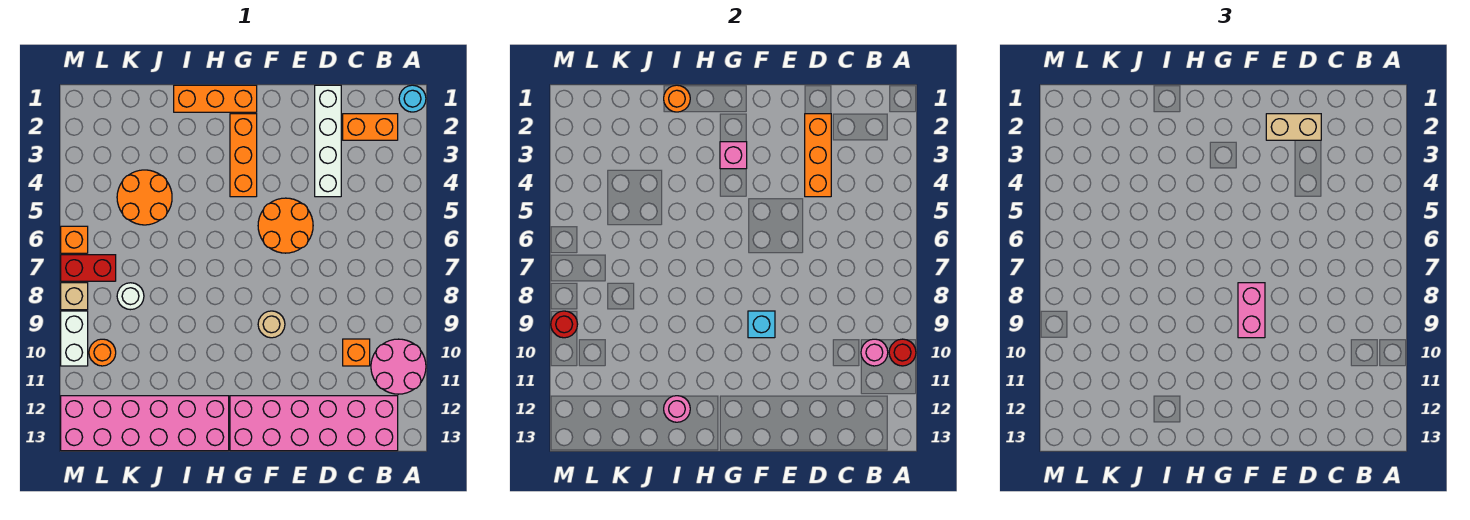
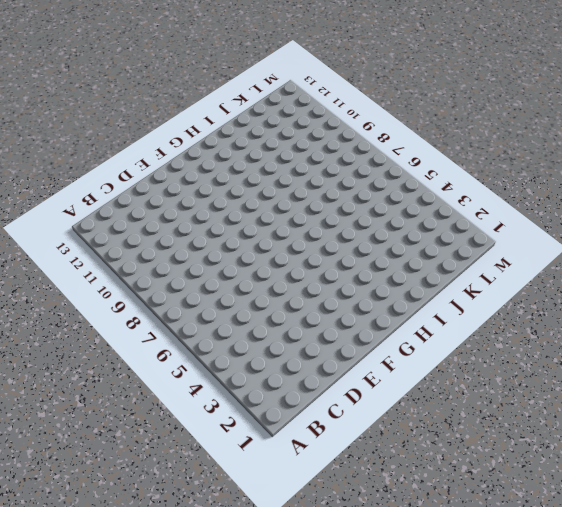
none -> cyan round brick A1 level 1
none -> pink round brick A10:B11 level 1
none -> orange brick B2:C2 level 1

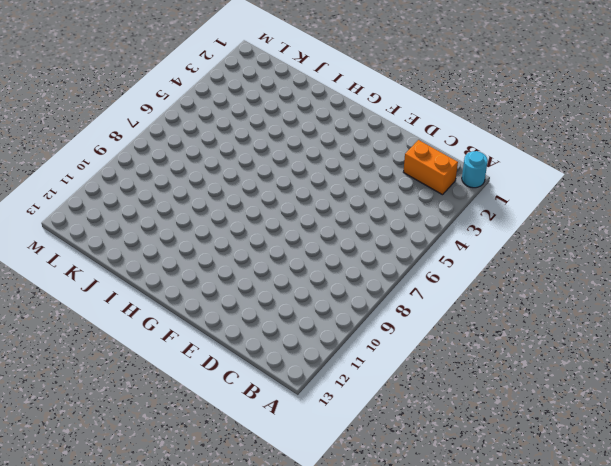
none -> pink round brick A10:B11 level 1
none -> pink brick B12:G13 level 1
none -> orange brick C10 level 1

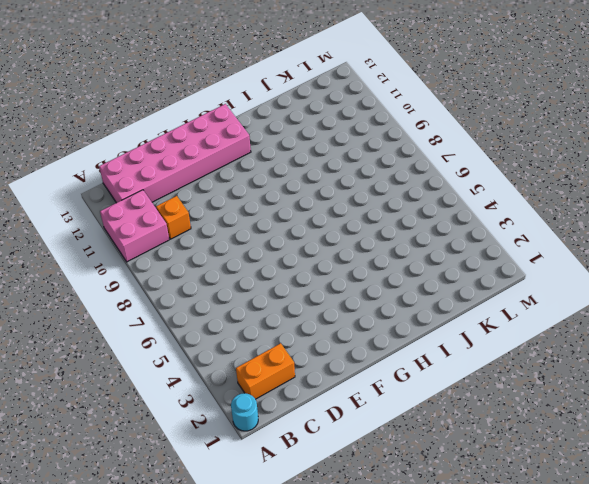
pink brick A10:B11 level 1 -> pink round brick A10:B11 level 1
none -> white brick D1:D4 level 1
none -> orange round brick E5:F6 level 1
none -> tan round brick F9 level 1

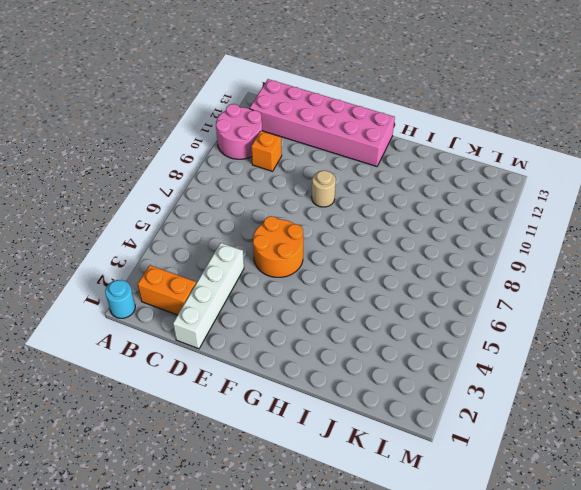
none -> orange brick G1:I1 level 1
none -> orange brick G2:G4 level 1
none -> pink brick H12:M13 level 1

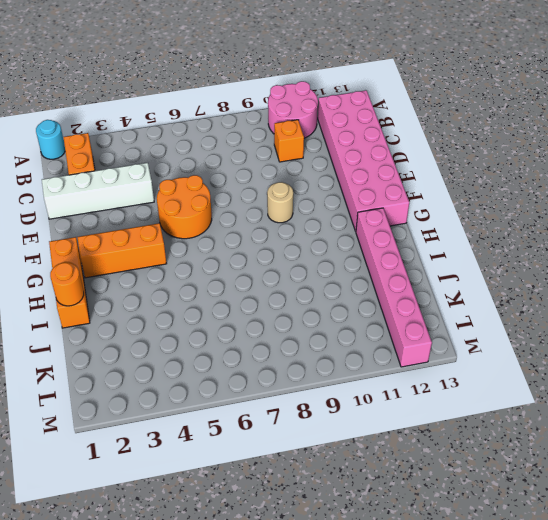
pink brick H12:M12 level 1 -> pink brick H12:M13 level 1
none -> orange round brick J4:K5 level 1
none -> white round brick K8 level 1
none -> red brick L7:M7 level 1

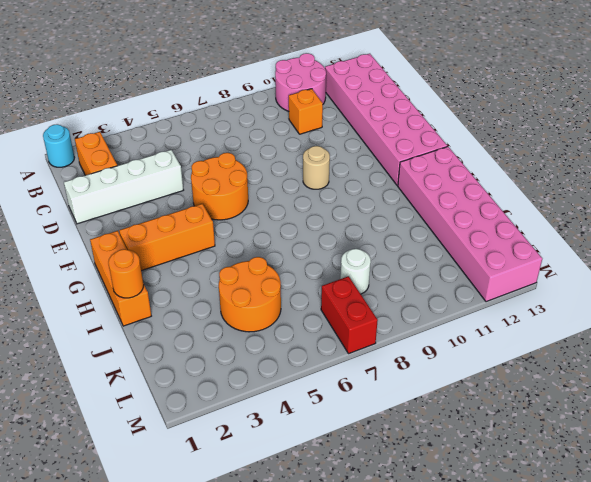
none -> orange round brick L10 level 1
none -> orange brick M6 level 1
none -> tan brick M8 level 1

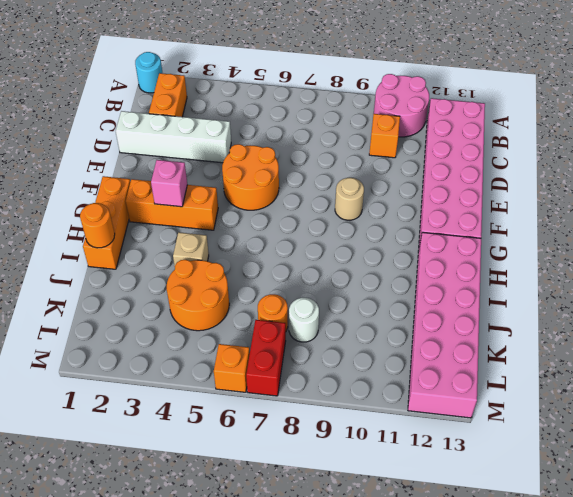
tan brick I4 level 1 -> tan brick M8 level 1
orange round brick K7 level 1 -> orange round brick L10 level 1
none -> white brick M9:M10 level 1
none -> red round brick A10 level 2
none -> pink round brick B10 level 2

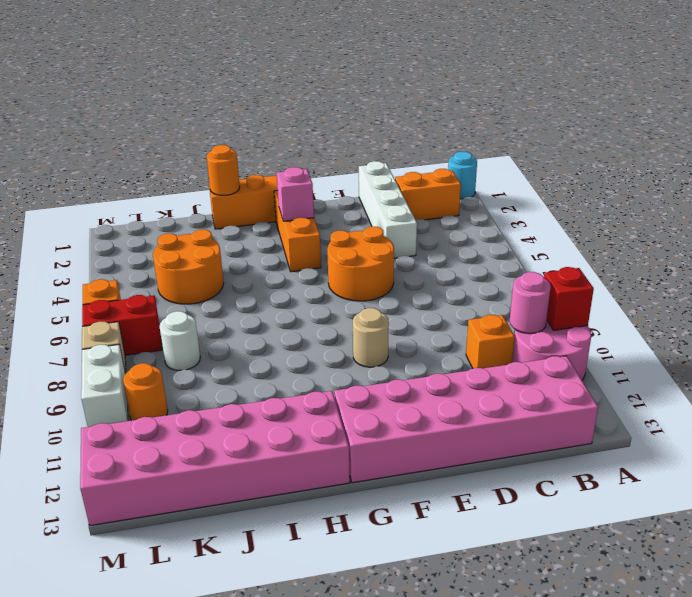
red brick A10 level 2 -> red round brick A10 level 2
none -> orange brick D2:D4 level 2
none -> cyan brick F9 level 2
none -> pink round brick I12 level 2

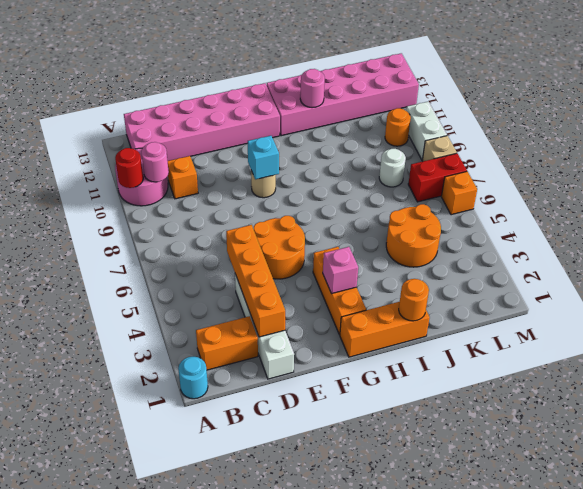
orange brick D2:D5 level 2 -> orange brick D2:D4 level 2
none -> red round brick M9 level 2
none -> tan brick D2:E2 level 3
none -> pink brick F8:F9 level 3

